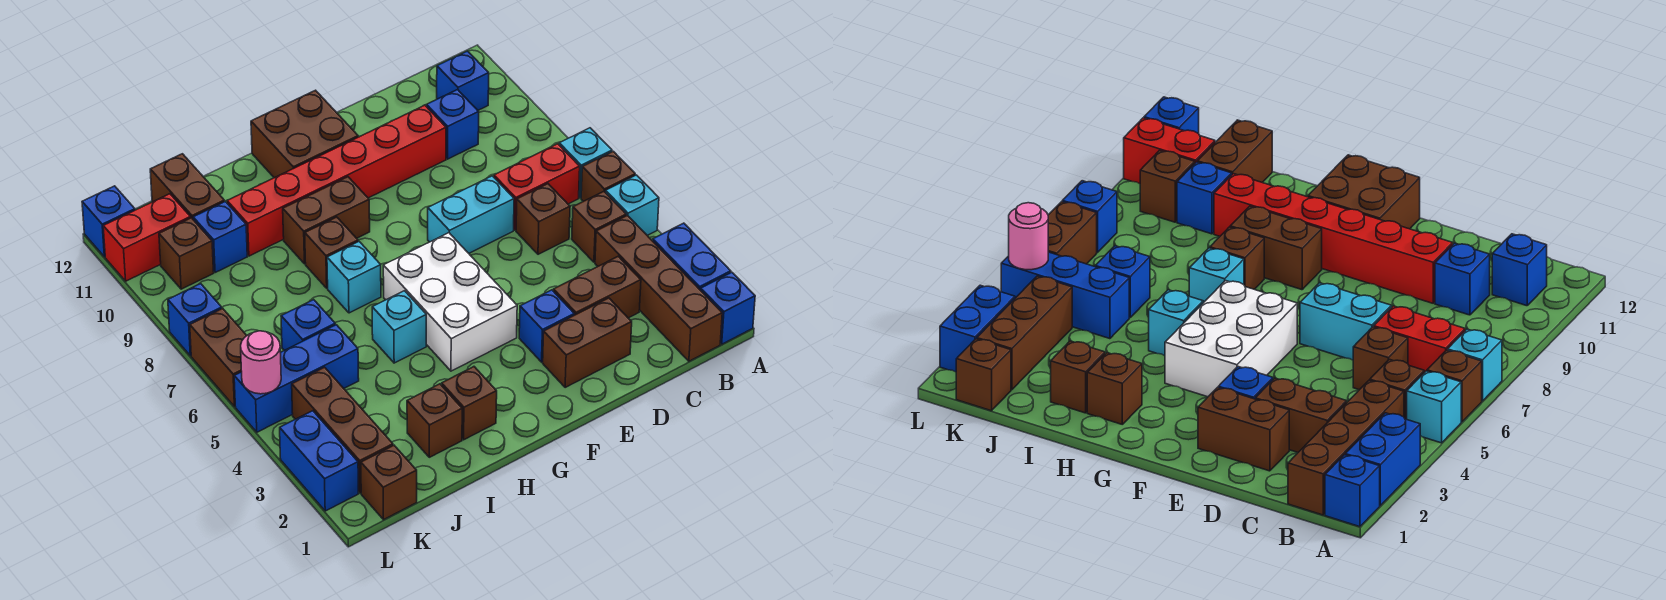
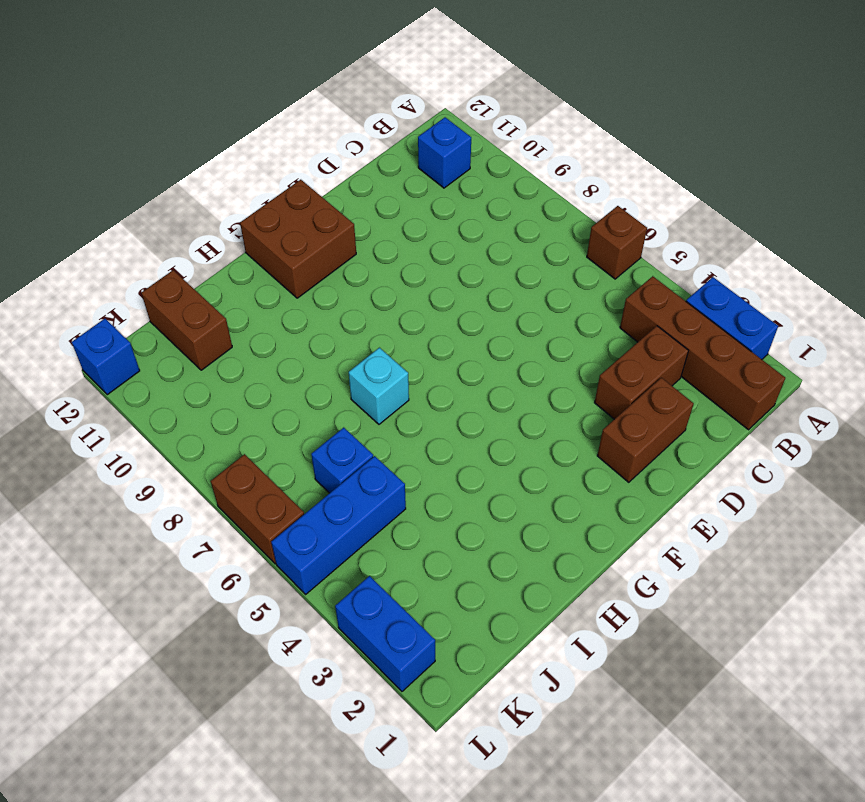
none -> blue brick A1 level 1
none -> cyan brick A5 level 1
none -> cyan brick A7 level 1
none -> brown brick B5 level 1

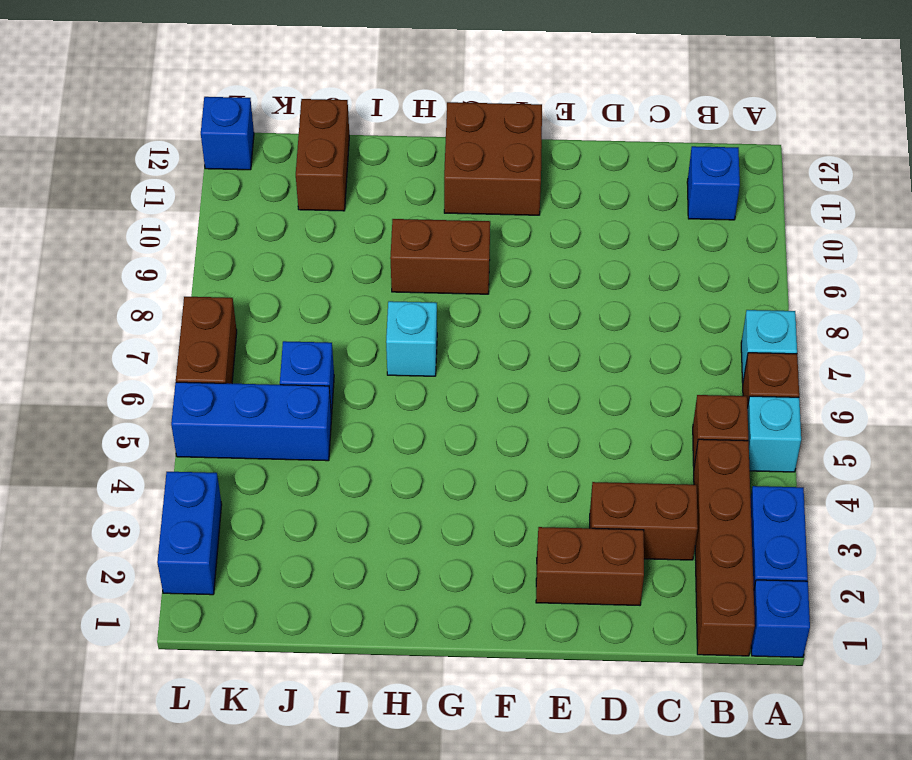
none -> red brick B7:C7 level 1
none -> brown brick C6 level 1
none -> blue brick C10 level 1
none -> cyan brick D7:E7 level 1

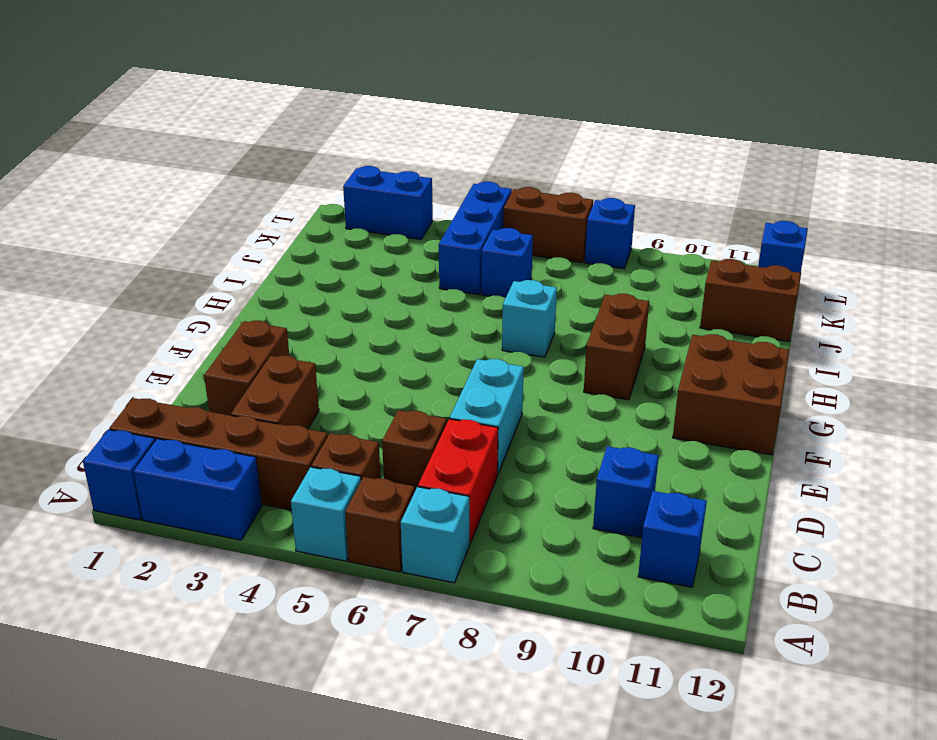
none -> red brick D10:I10 level 1
none -> blue brick E3 level 1
none -> white brick F4:G6 level 1
none -> brown brick H2 level 1

